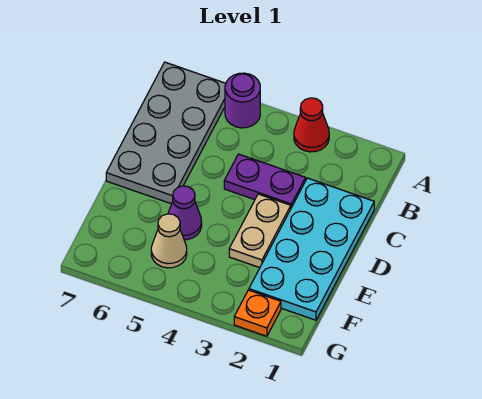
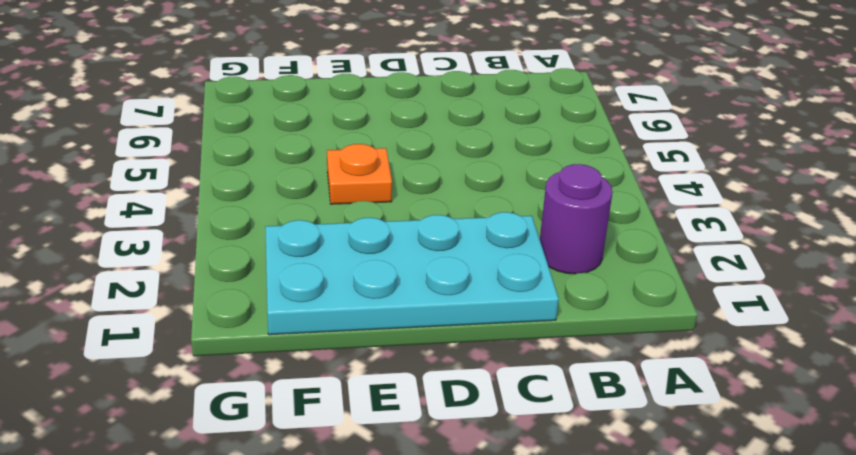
purple round brick B2 level 1 -> purple round brick A5 level 1
orange plate E4 level 1 -> orange plate G2 level 1
none -> red cone A3 level 1
none -> grey plate A6:D7 level 1

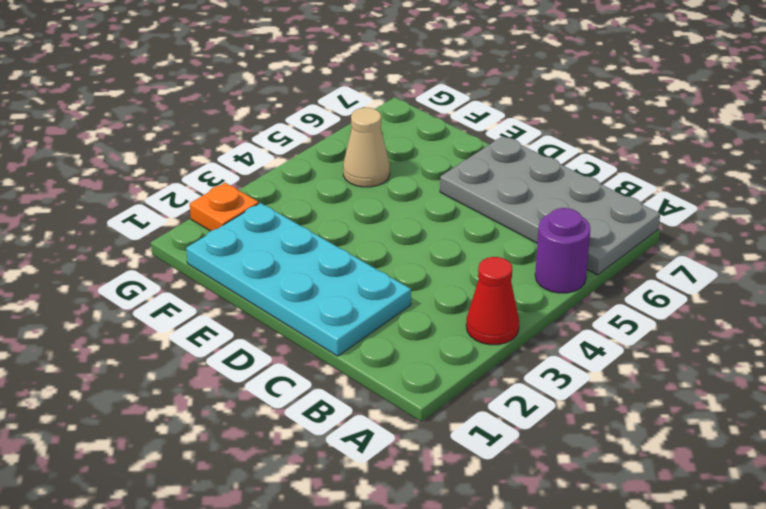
none -> purple plate C3:C4 level 1
none -> tan plate D3:E3 level 1

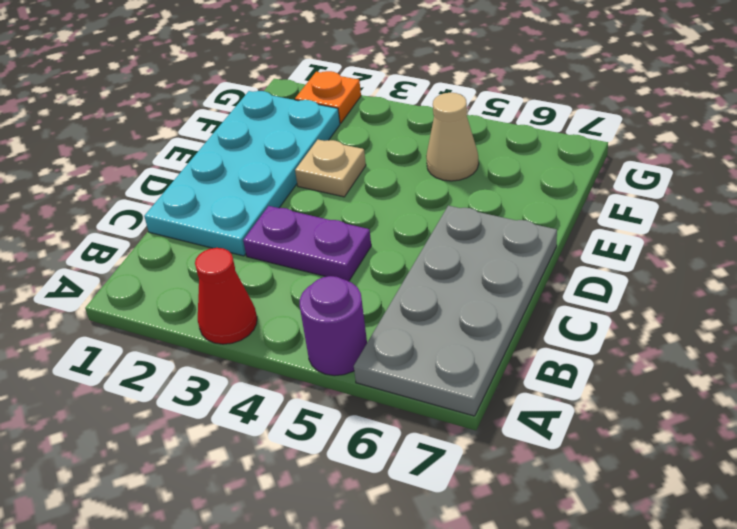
tan plate E3 level 1 -> tan plate D3:E3 level 1
none -> purple cone E5 level 1

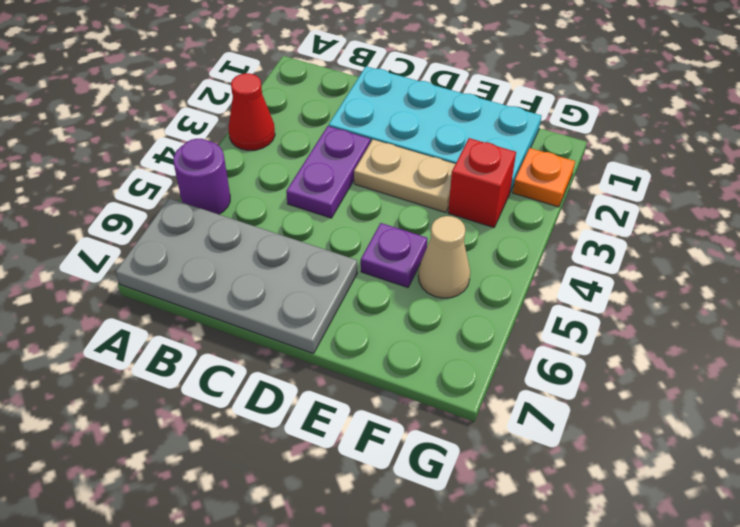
purple plate E5 level 1 -> purple cone E5 level 1
red brick F3 level 1 -> none

